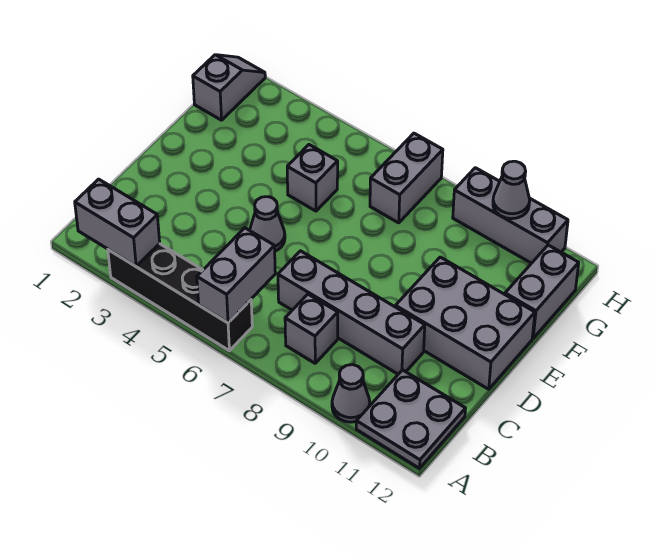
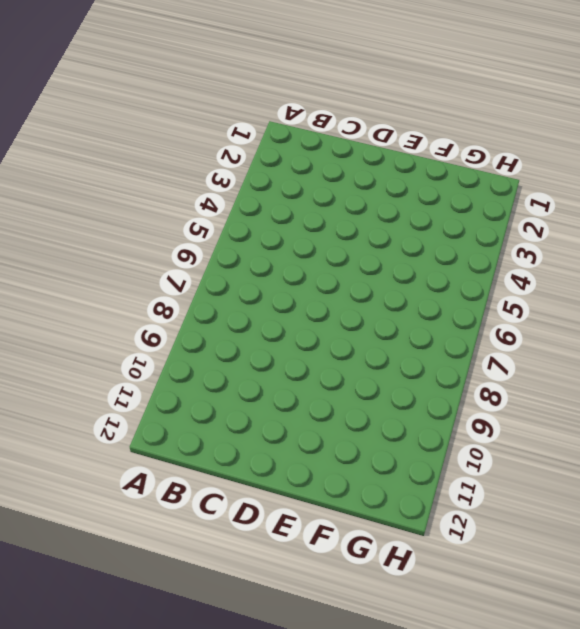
none -> black brick A3:A6 level 1
none -> grey cone A10 level 1
none -> grey plate A11:B12 level 1

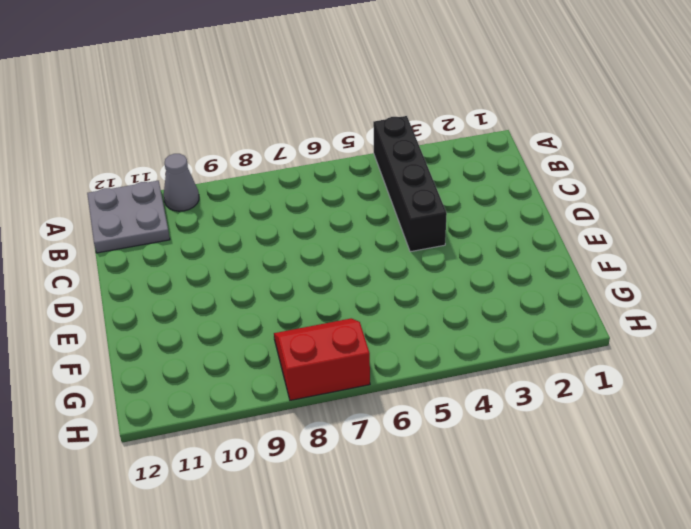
black brick A4:D4 level 1 -> black brick A3:A6 level 1
red slope G7:H8 level 1 top H -> grey brick G7:H7 level 1
none -> grey brick B8 level 1
none -> grey brick C7:C10 level 1
none -> grey cone D5 level 1

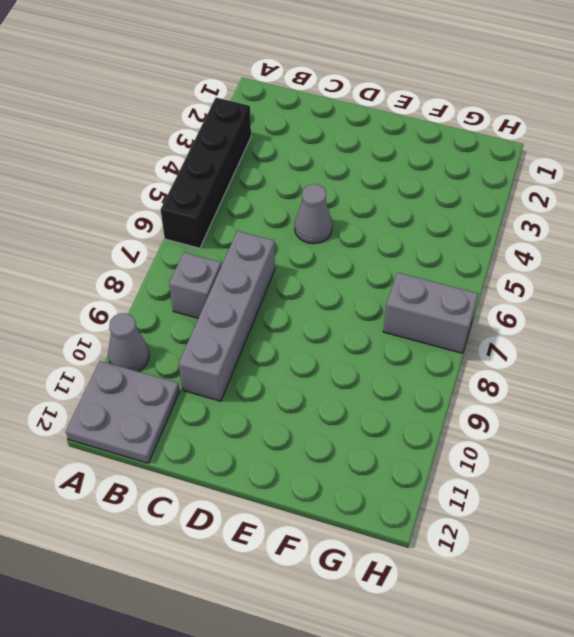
none -> grey brick D10:E12 level 1
none -> grey brick F5 level 1
none -> grey brick F12:G12 level 1

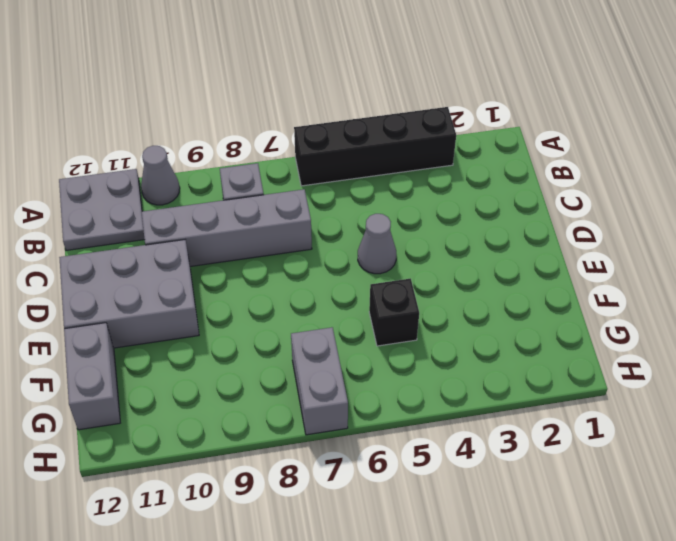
black brick F5 level 1 -> grey brick F5 level 1
none -> grey slope G1:H1 level 1 top G
none -> grey brick H9:H11 level 1
none -> grey brick A2:A3 level 2

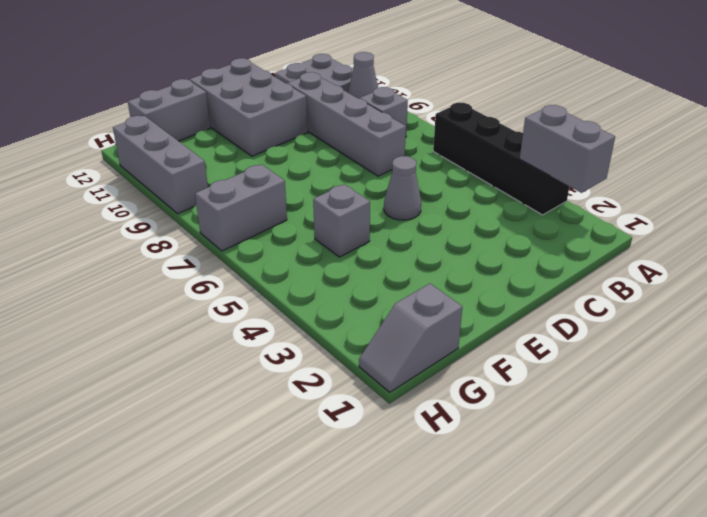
none -> grey brick A6:B6 level 2
none -> grey cone H10 level 2

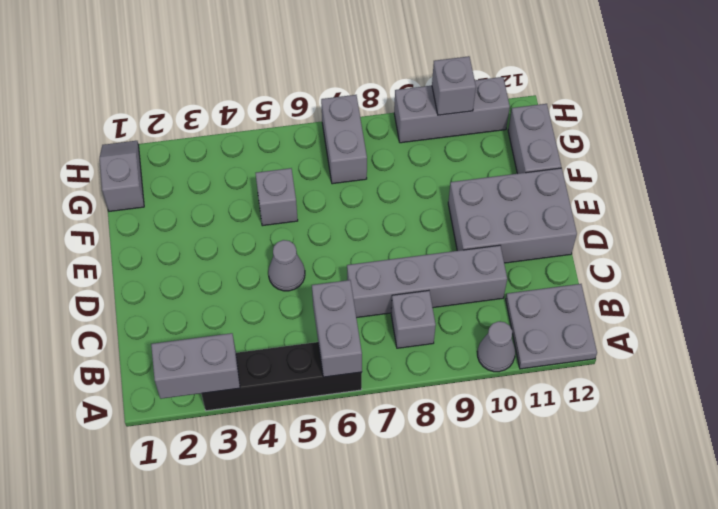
grey brick H10 level 2 -> grey cone H10 level 2

